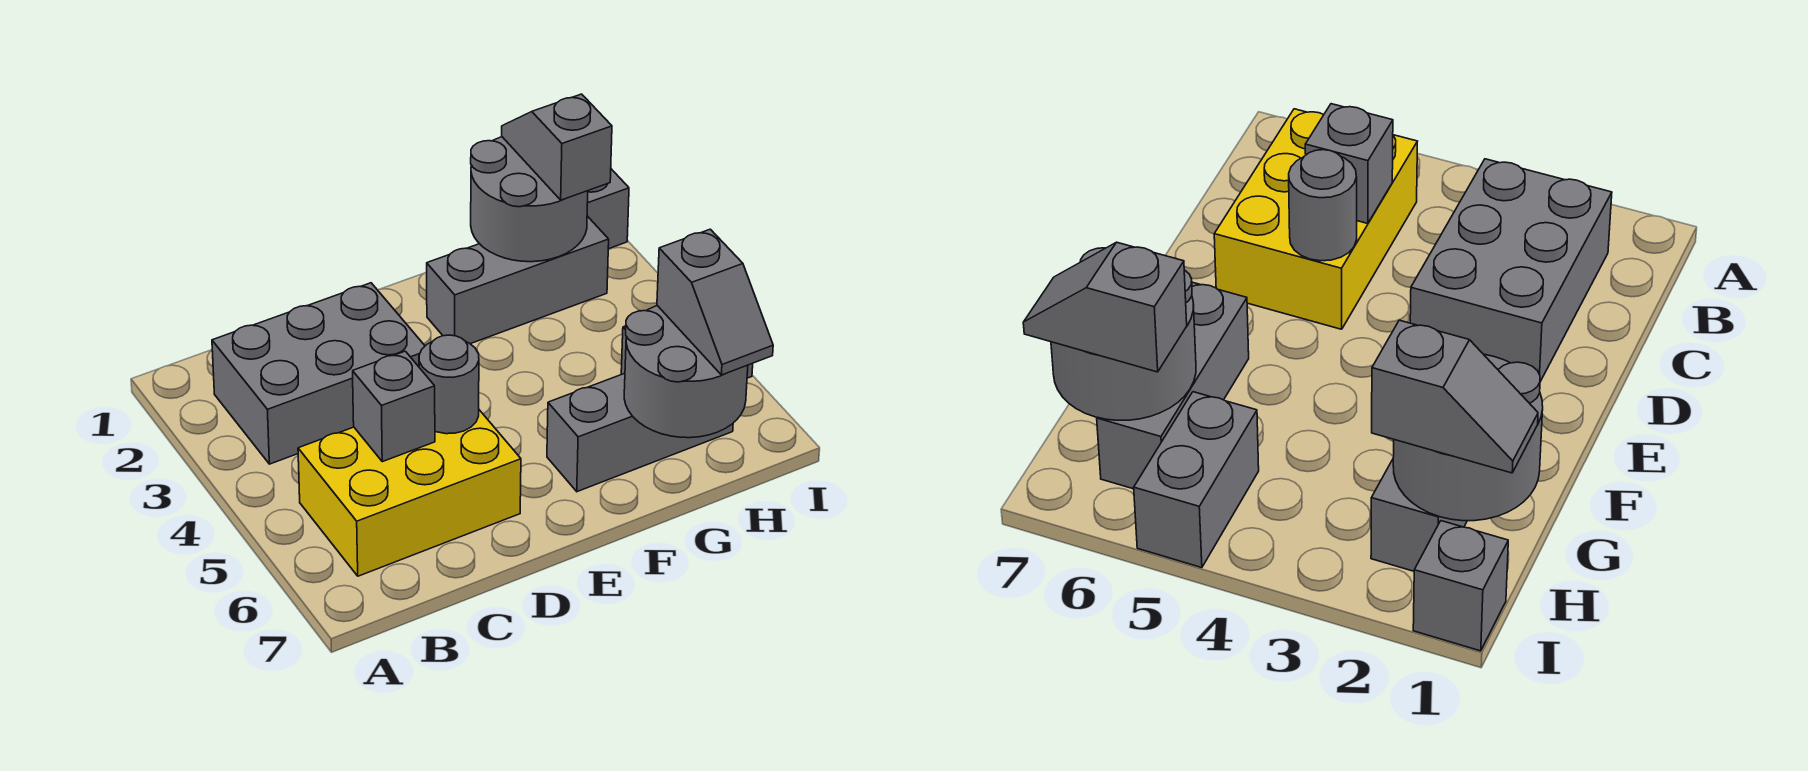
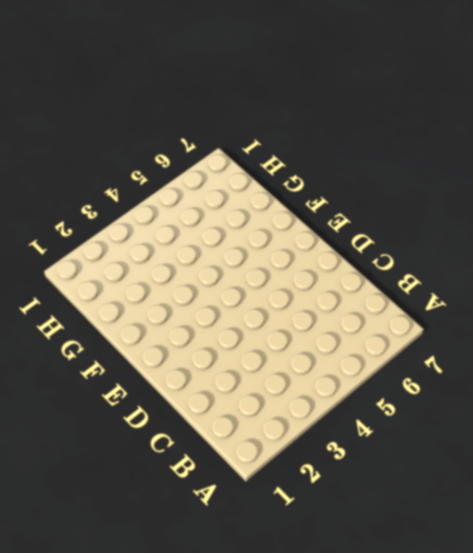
none -> grey brick B2:D3 level 1
none -> yellow brick B5:D6 level 1
none -> grey brick F2:H2 level 1

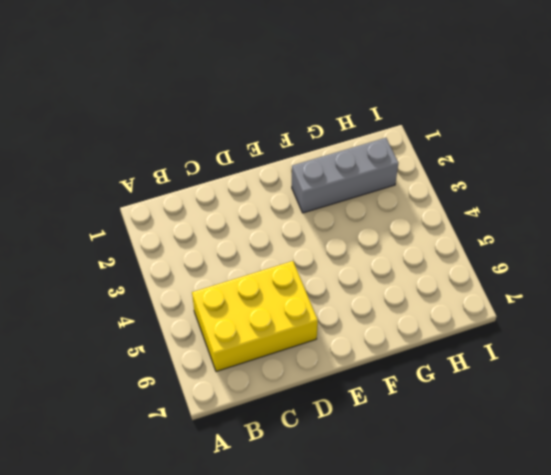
none -> grey brick B2:D3 level 1
none -> grey brick F6:H6 level 1
none -> grey brick H5:I5 level 1

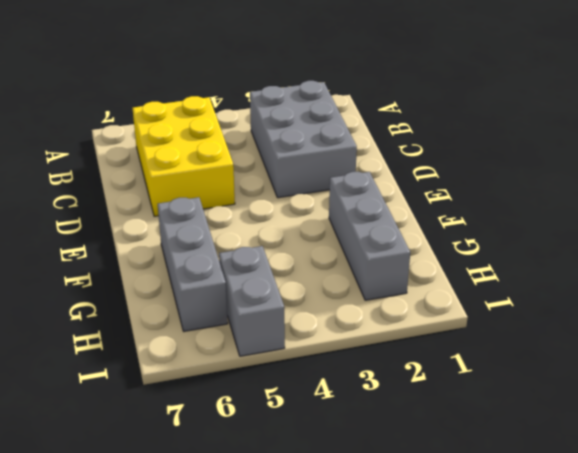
none -> grey brick I1 level 1
none -> grey brick C5 level 2
none -> grey round brick D5 level 2

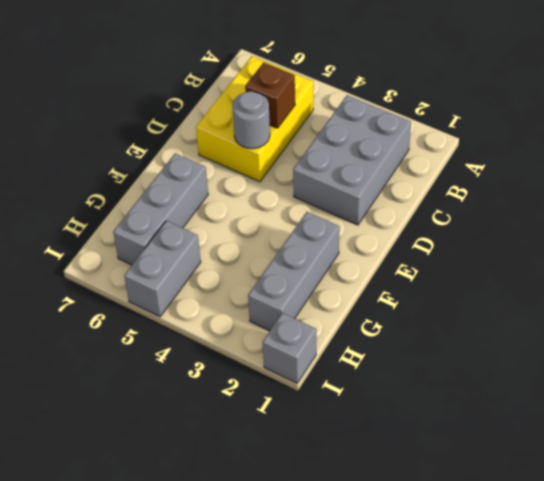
brown brick C5 level 2 -> grey brick C5 level 2
none -> grey round brick G1:H2 level 2
none -> grey round brick G6:H7 level 2
none -> grey slope H1:H2 level 3 top 2

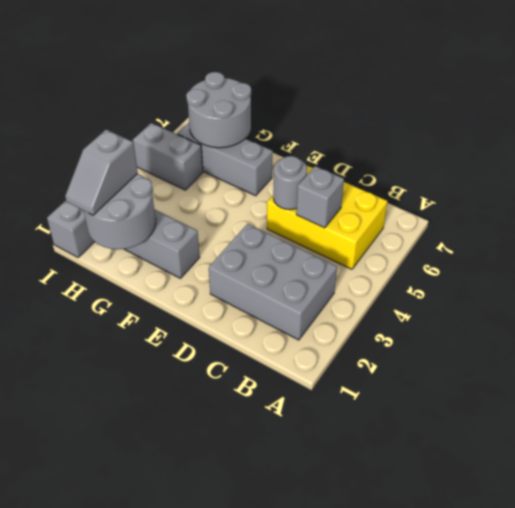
none -> grey slope H6:H7 level 3 top 6

